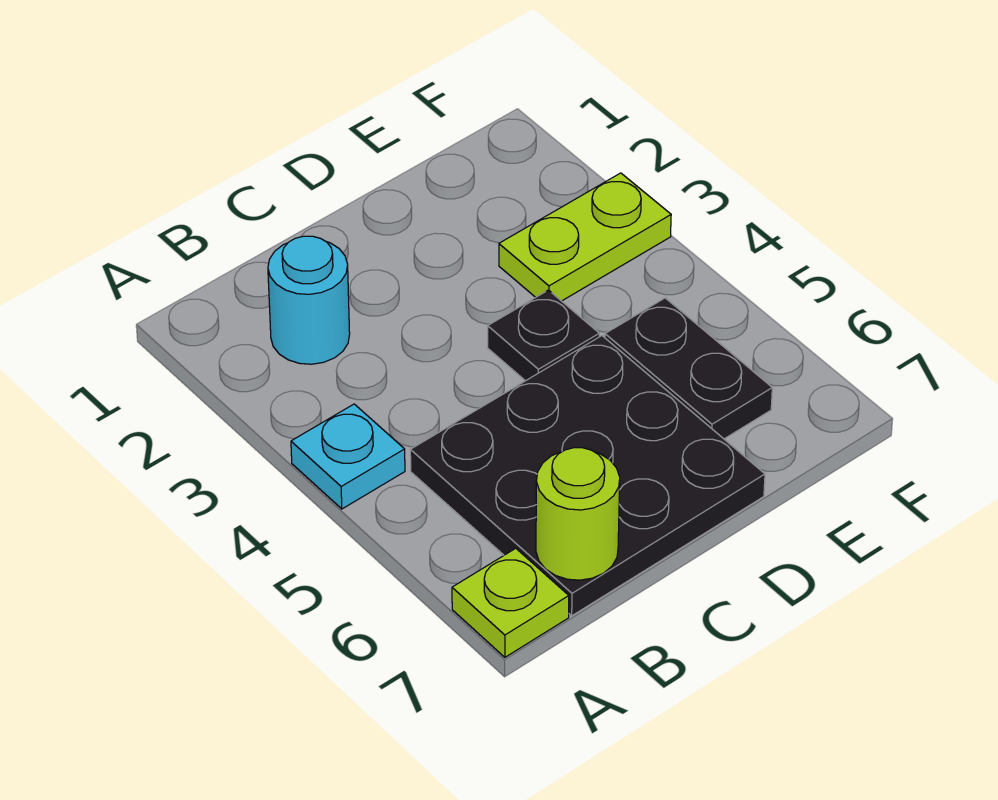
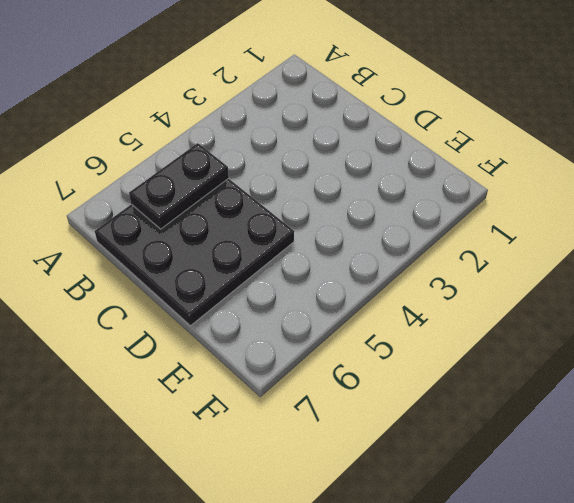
black plate B5:B6 level 2 -> black plate E5:E6 level 1
none -> cyan plate A4 level 1
none -> lime plate A7 level 1

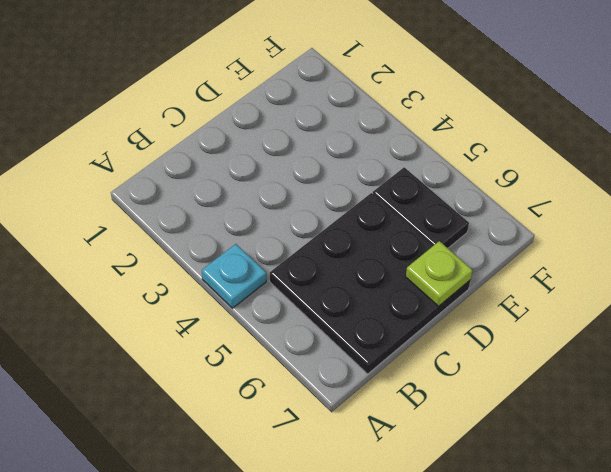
lime plate D7 level 2 -> lime plate A7 level 1
none -> cyan round brick B2 level 1
none -> black plate D4 level 1

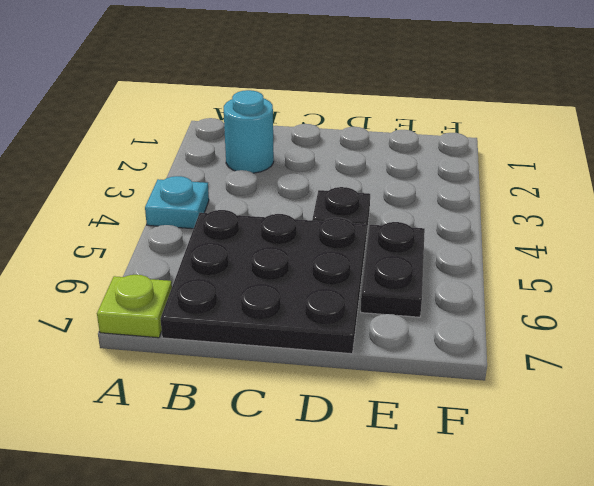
none -> lime plate E3:F3 level 1
none -> lime round brick B7 level 2

